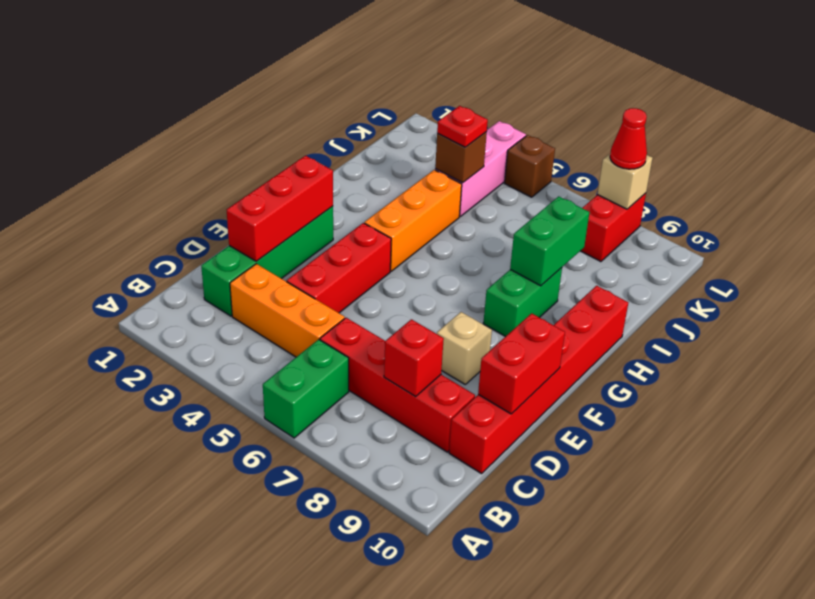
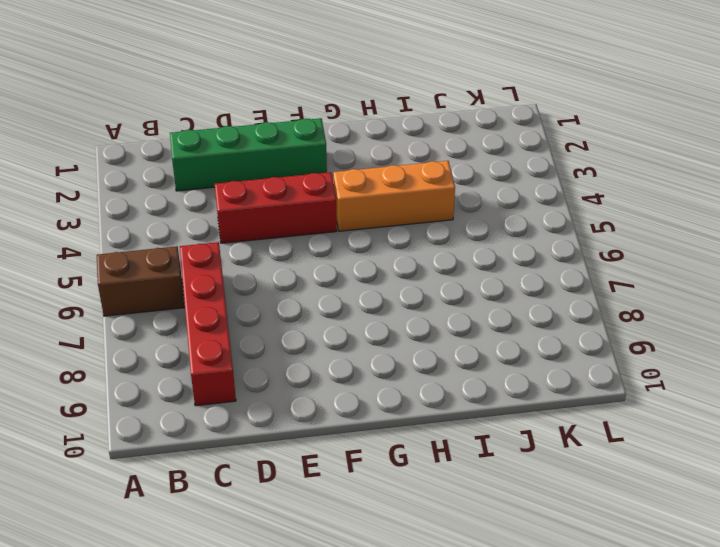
brown brick A6:B6 level 1 -> green brick A6:B6 level 1
none -> orange brick C3:C5 level 1
none -> red brick C10:H10 level 1
none -> tan brick E8 level 1

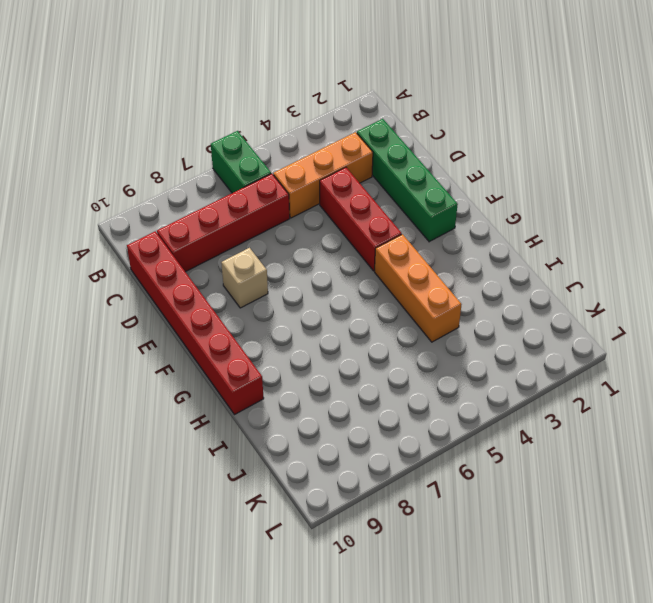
none -> green brick G8:H8 level 1
none -> pink brick J4:L4 level 1
none -> red brick K8:L8 level 1

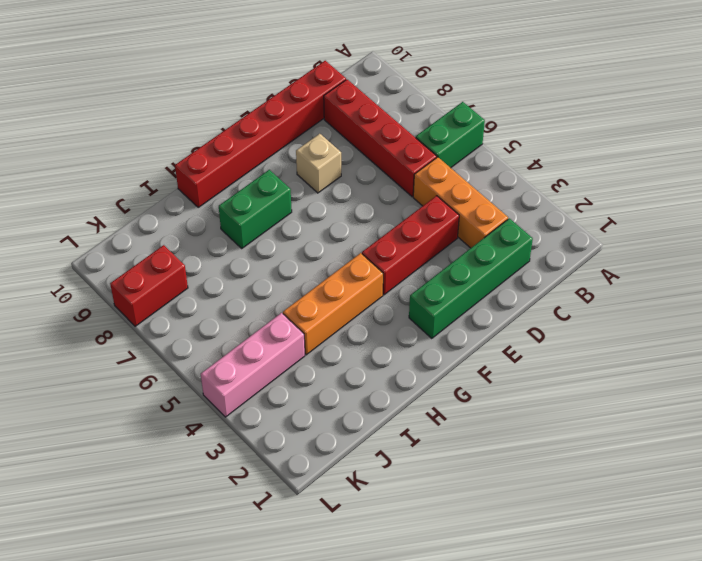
none -> brown brick L5 level 1
none -> red brick C8 level 2
none -> red brick D2:F2 level 2

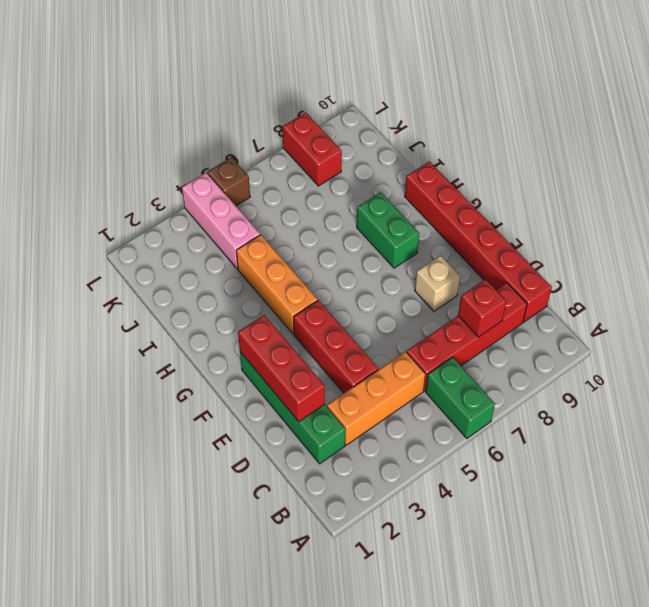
none -> red brick D10:E10 level 2
none -> green brick H8:I8 level 2
none -> brown brick J4 level 2

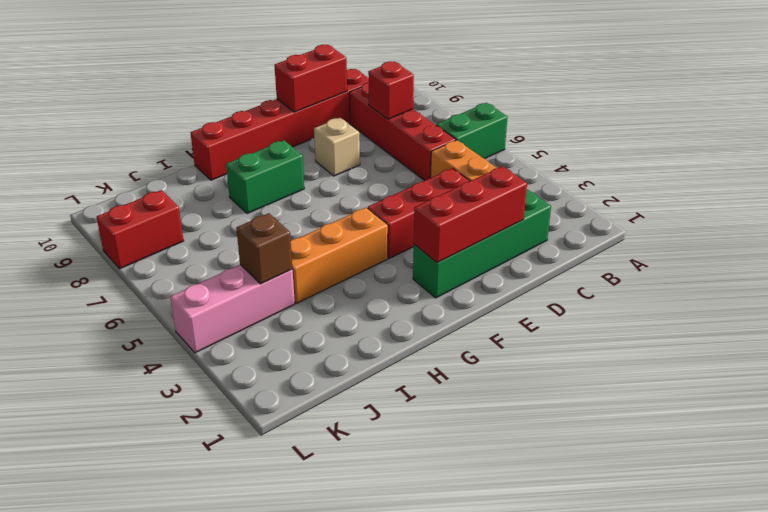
none -> brown brick L5 level 1
none -> green brick H8:I8 level 2
none -> tan brick L8 level 2

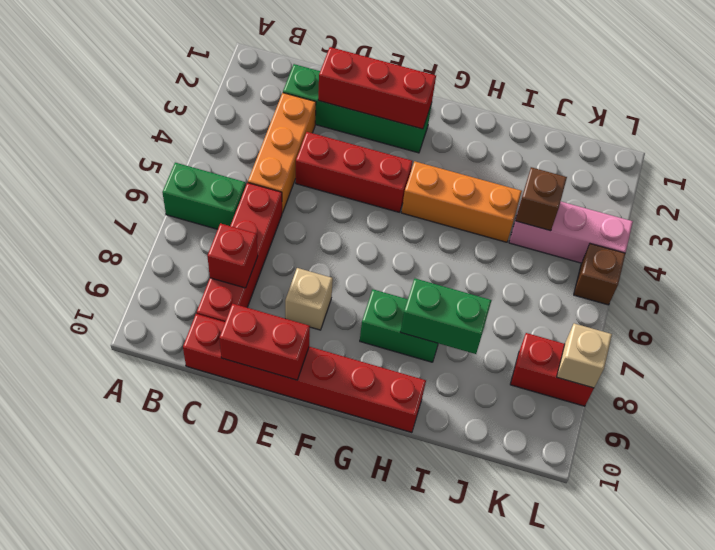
none -> red plate J4 level 3
none -> red cone L8 level 3

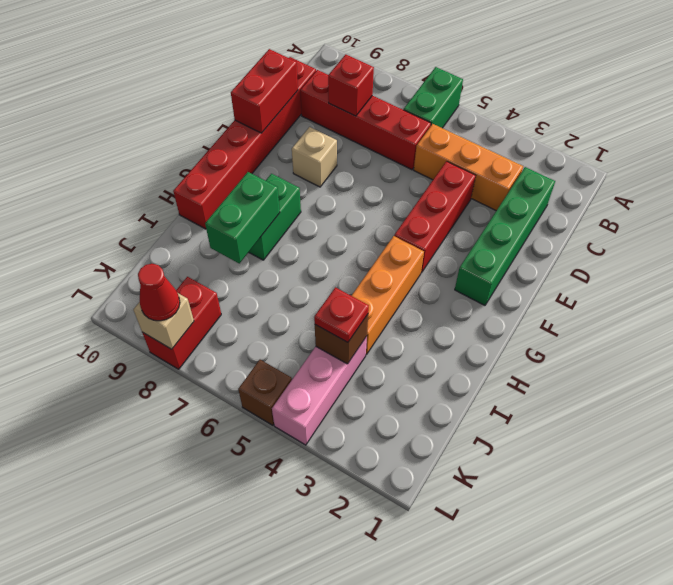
none -> red brick D2:F2 level 2

